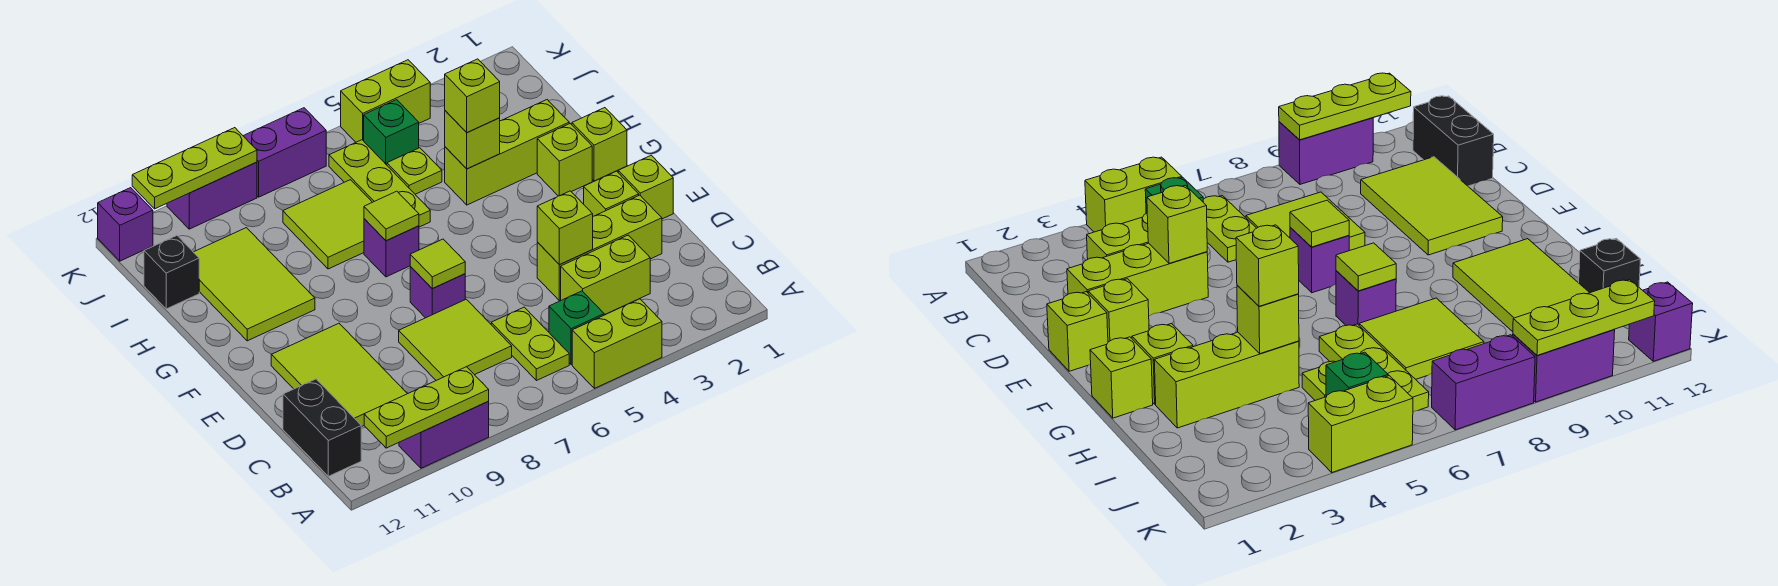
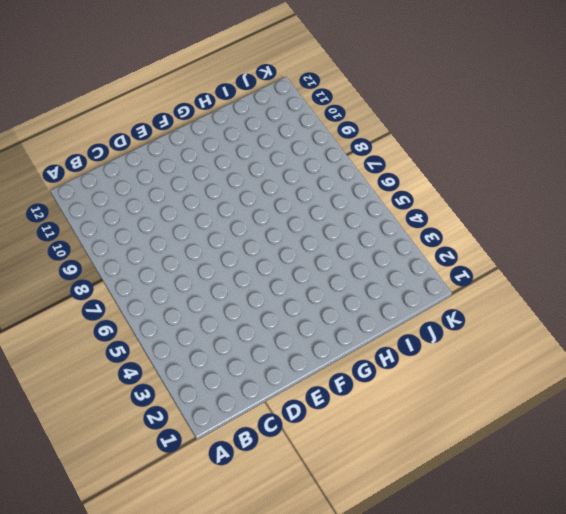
none -> lime brick A4:A5 level 1
none -> purple brick A9:A10 level 1
none -> green brick B5 level 1
none -> lime plate B6:C6 level 1

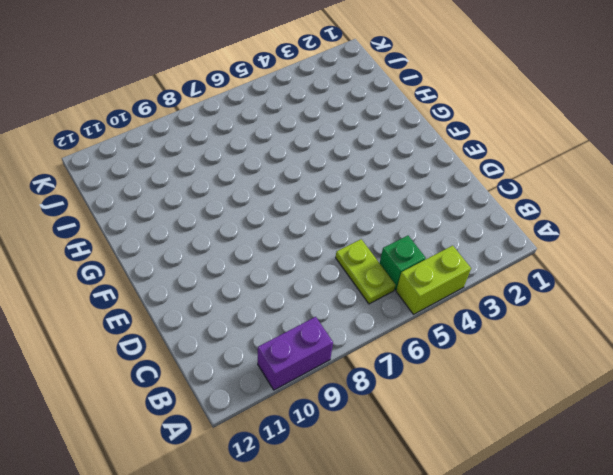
none -> black brick B12:C12 level 1
none -> lime brick C3:C4 level 1
none -> lime tile C7:D8 level 1
none -> lime tile C10:E11 level 1

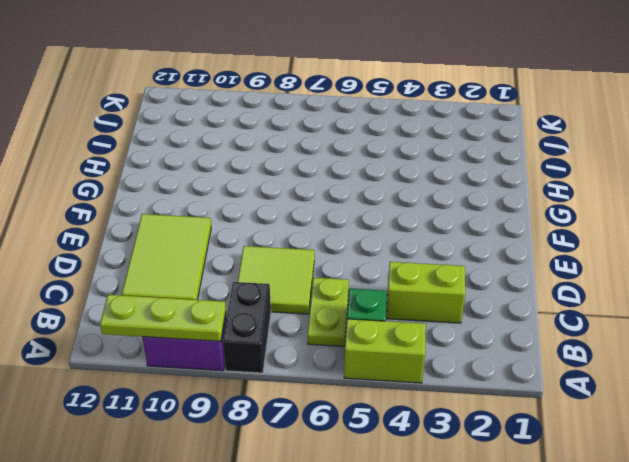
black brick A8:B8 level 1 -> black brick B12:C12 level 1
none -> lime brick D2:D4 level 1
none -> lime brick E1 level 1
none -> lime brick E2 level 1
none -> purple brick E7 level 1

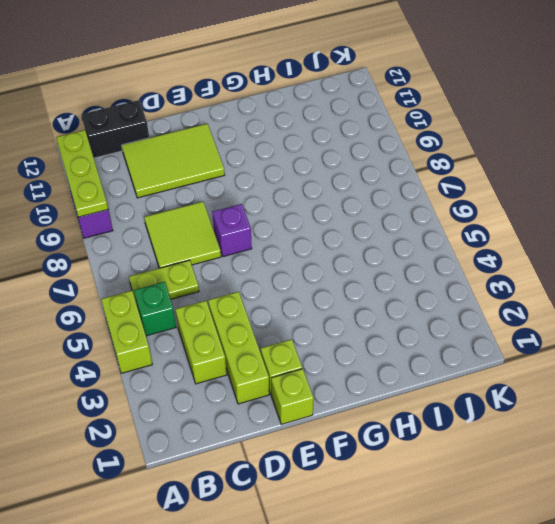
none -> lime brick G1 level 1
none -> lime brick G2 level 1
none -> purple brick G7 level 1
none -> lime tile G10:I11 level 1

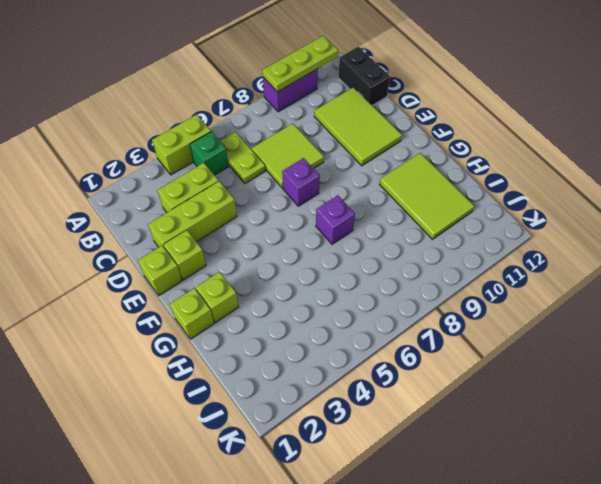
none -> lime brick H2:H4 level 1
none -> lime plate H6:J6 level 1
none -> lime tile H7:I8 level 1
none -> lime plate I5 level 1

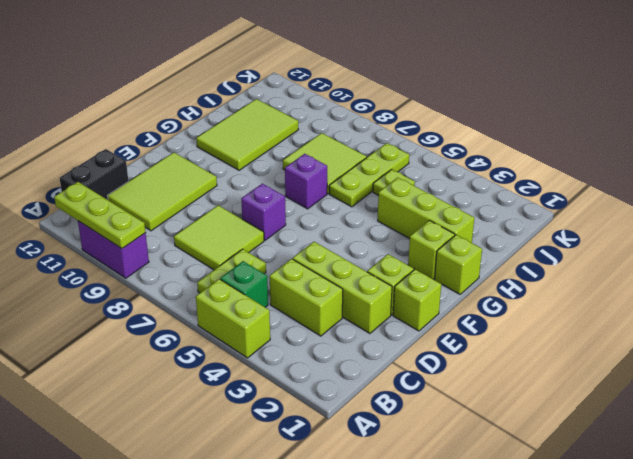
none -> black brick I12 level 1
none -> green brick J5 level 1
none -> lime brick K4:K5 level 1
none -> purple brick K7:K8 level 1

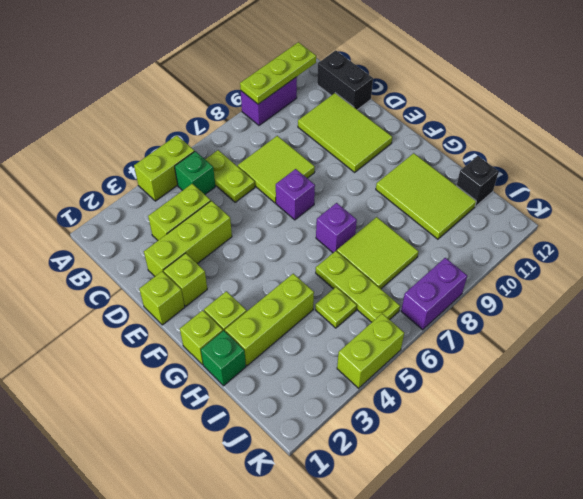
green brick H1 level 1 -> green brick J5 level 1
none -> purple brick K9:K10 level 1
none -> purple brick K12 level 1
none -> lime brick D4 level 2
none -> lime tile E7 level 2

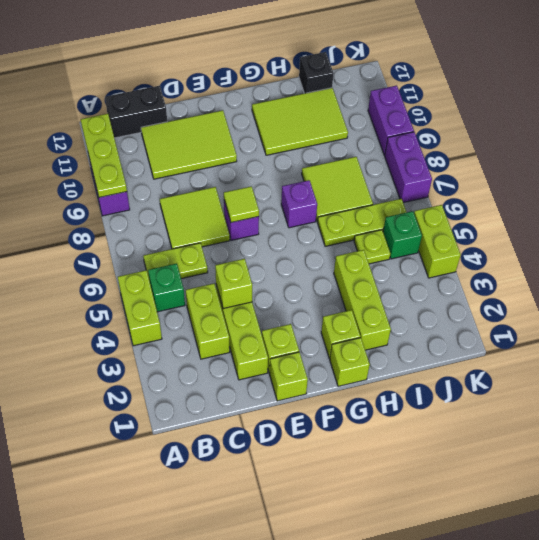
none -> purple brick K12 level 1
none -> lime tile G7 level 2
none -> lime brick H4 level 2
none -> lime plate K9:K11 level 2

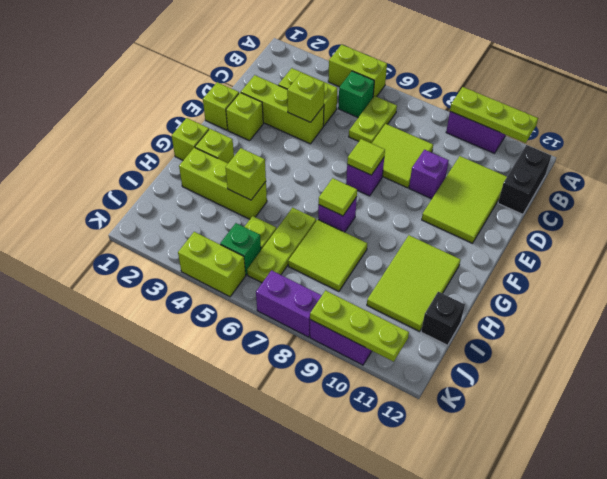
purple brick D9 level 1 -> purple brick K12 level 1
none -> lime brick H4 level 3

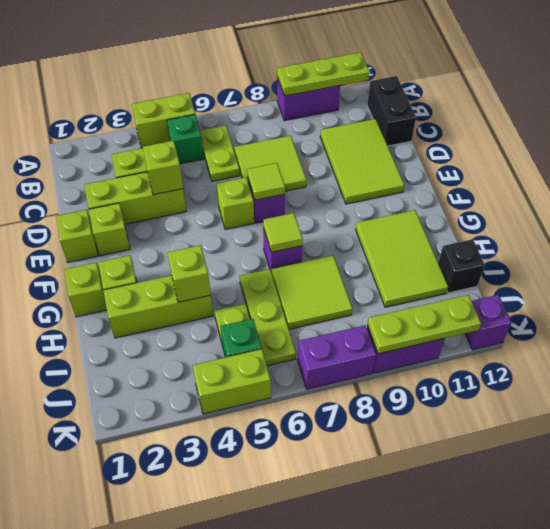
lime brick E6 level 1 -> lime brick H4 level 3

